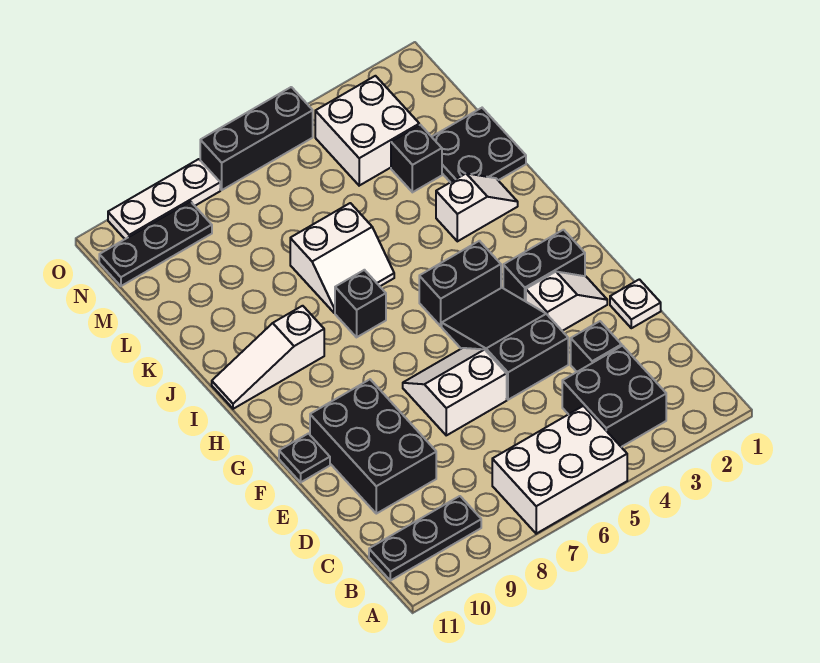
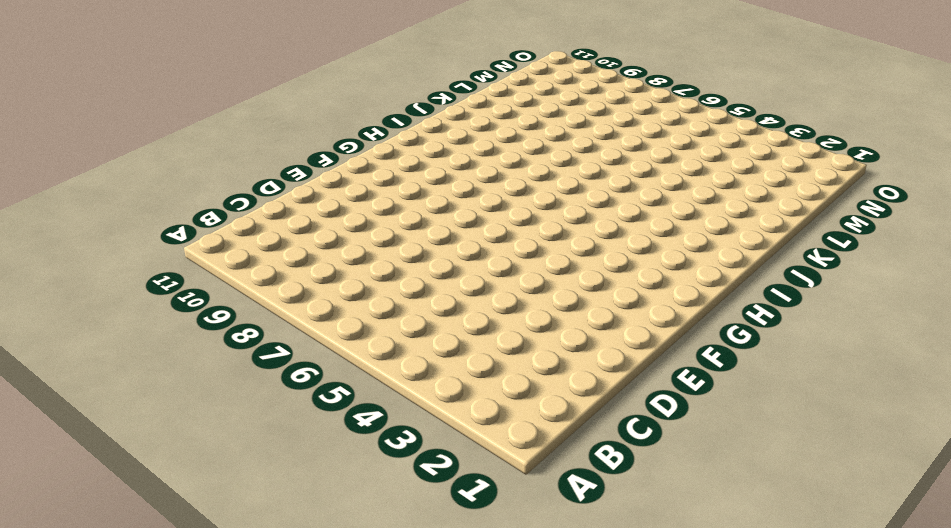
none -> white brick A5:B7 level 1
none -> black brick B3:C4 level 1
none -> black plate B9:B11 level 1

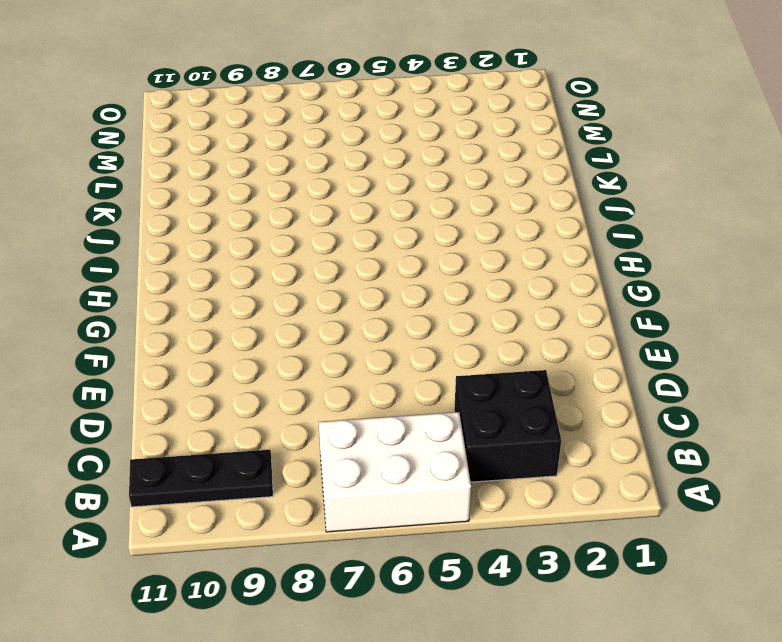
none -> black brick D3 level 1
none -> black brick D9:F10 level 1
none -> white plate E1 level 1

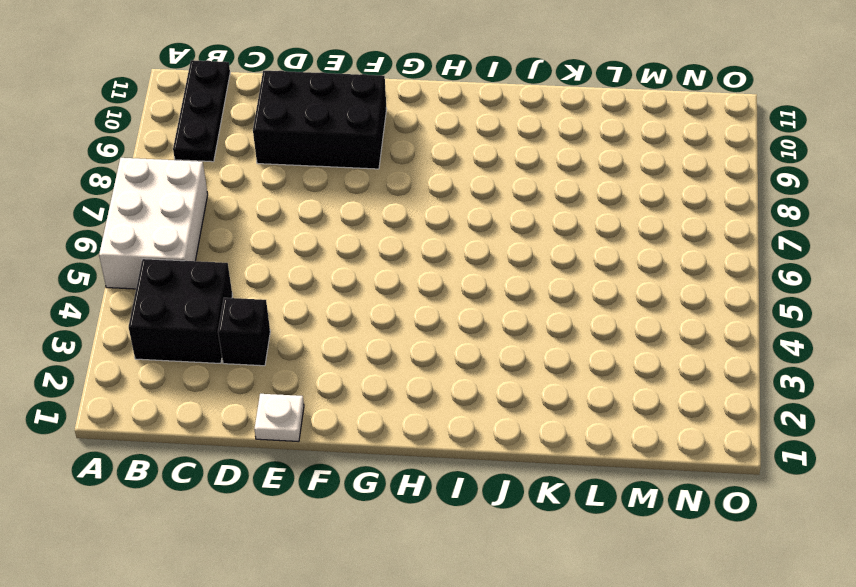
none -> black slope E4:G5 level 1 top E
none -> white slope E6:F7 level 1 top E
none -> white slope F2:F3 level 1 top 3

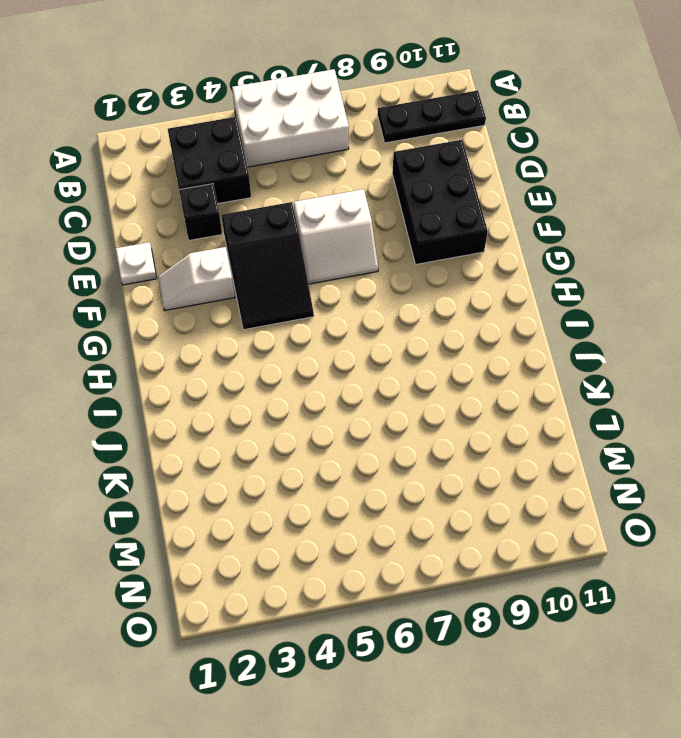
none -> black plate F11 level 1
none -> black brick G2:G3 level 1
none -> black brick H4:H5 level 1

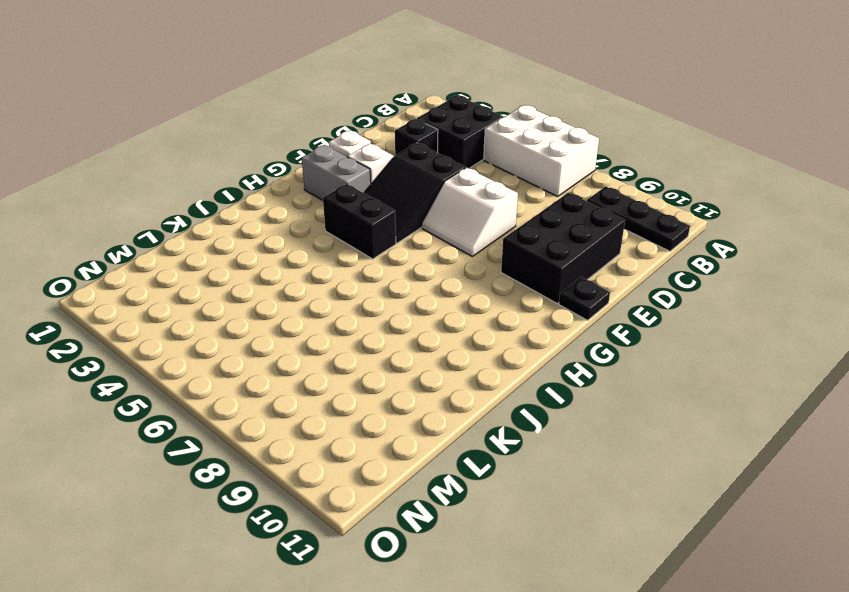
grey brick G2:G3 level 1 -> black brick G2:G3 level 1
none -> black brick I7 level 1
none -> white slope I9:I11 level 1 top 9
none -> white slope J2:J3 level 1 top 3

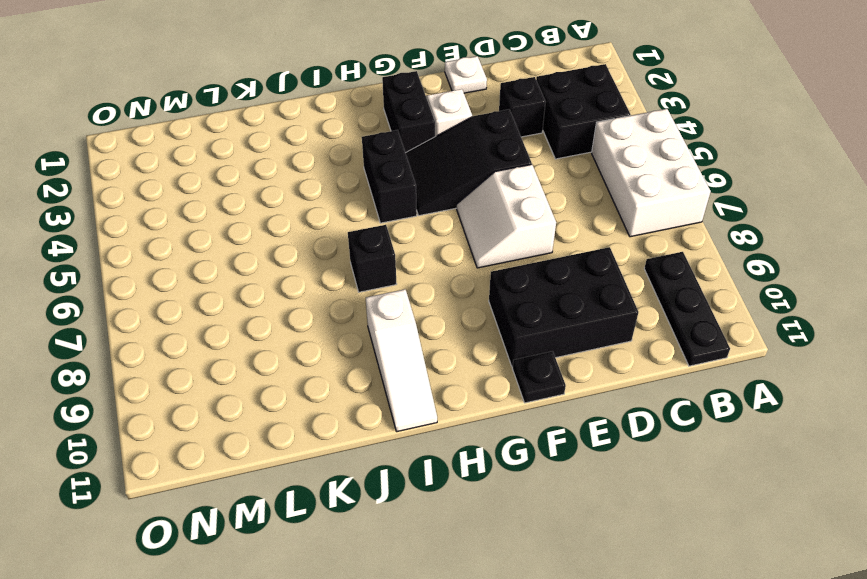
none -> white slope J2:J3 level 1 top 3
none -> white slope J6:K7 level 1 top K
none -> black plate K1:L2 level 1

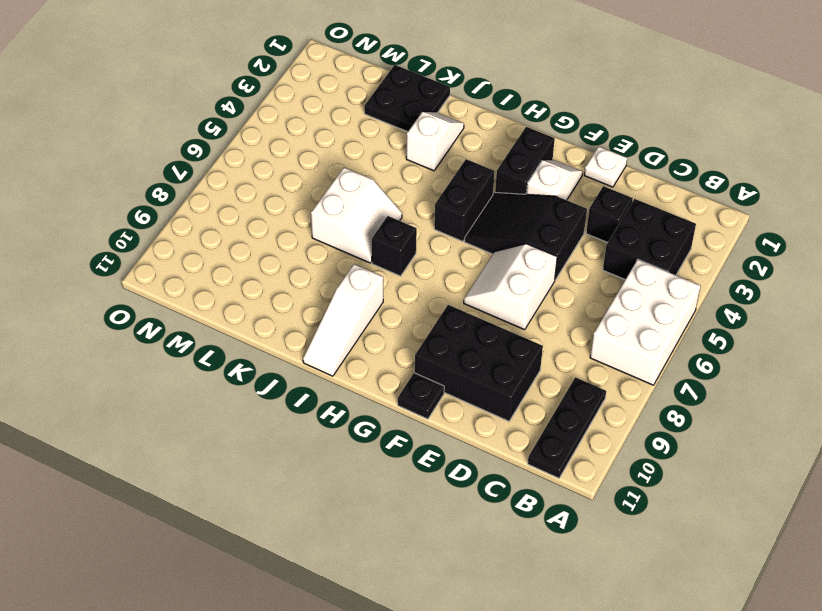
none -> black brick L3 level 1
none -> white brick M3:N4 level 1
none -> black plate N9:N11 level 1

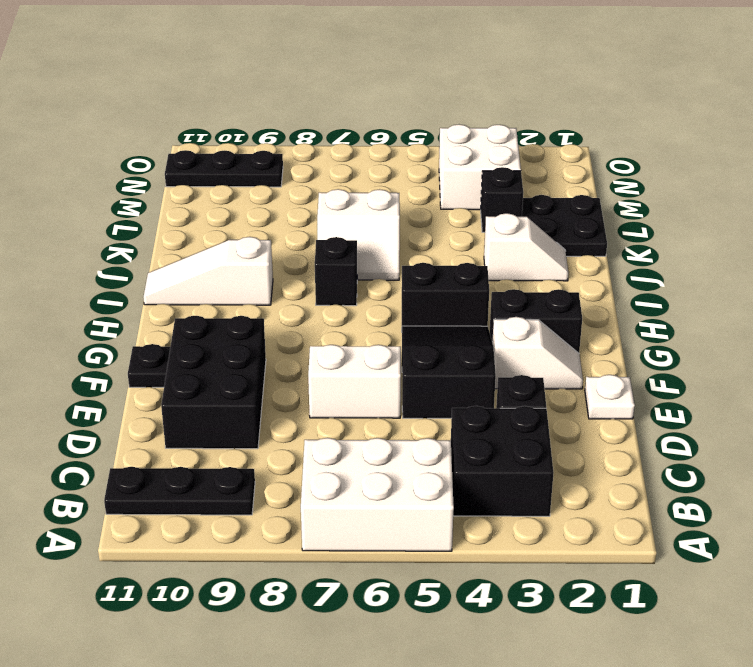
none -> black brick O5:O7 level 1
none -> white plate O8:O10 level 1

